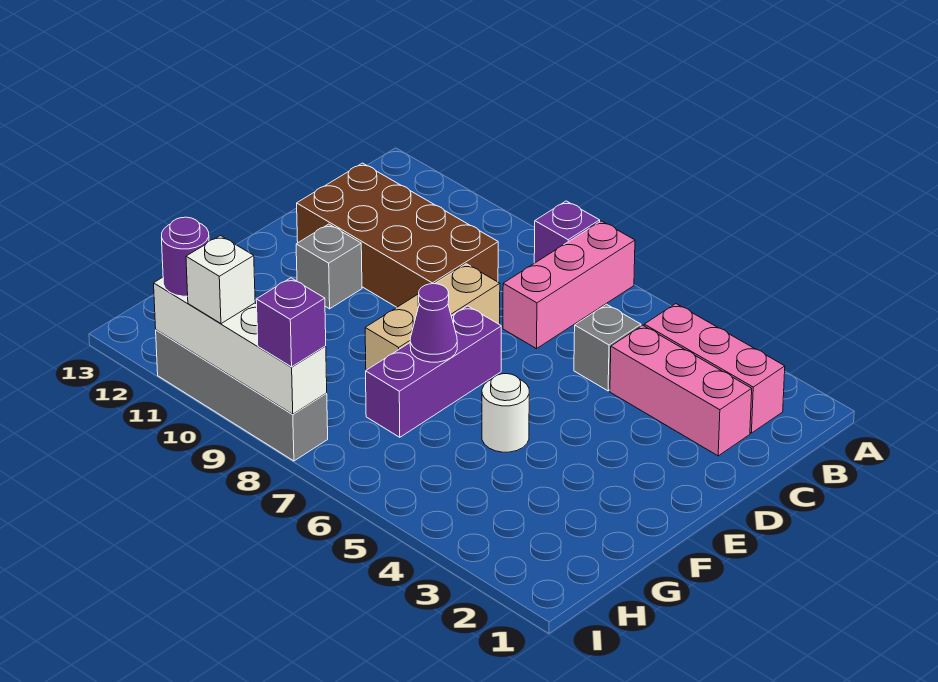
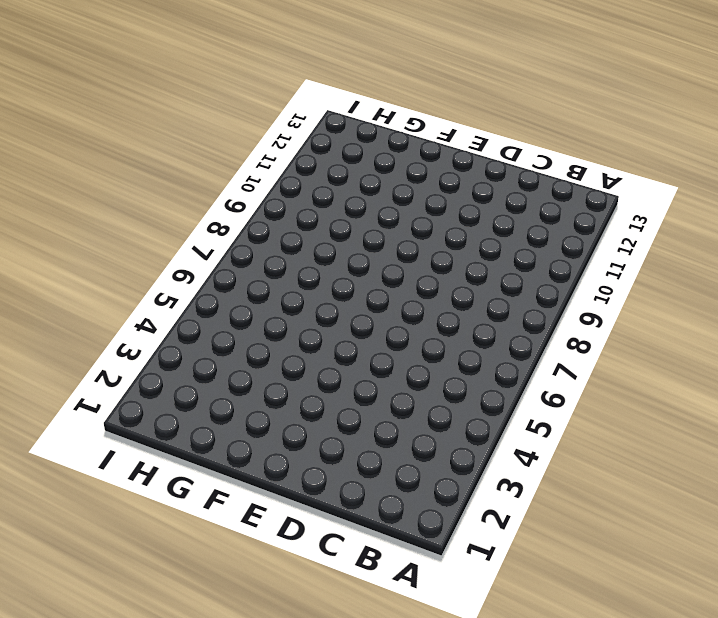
none -> pink brick A7:C7 level 1
none -> purple brick A8 level 1
none -> pink brick B2:B4 level 1

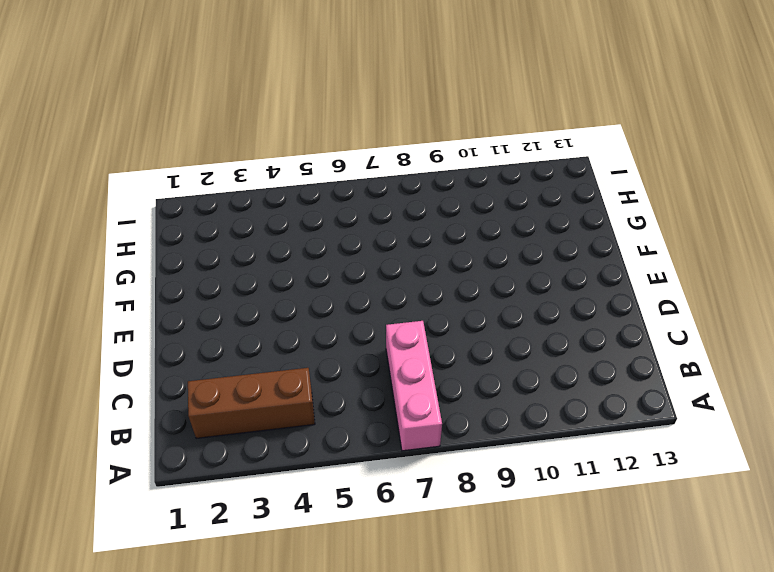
brown brick B2:B4 level 1 -> pink brick B2:B4 level 1
none -> purple brick A8 level 1
none -> pink brick C2:C4 level 1
none -> grey brick C5 level 1

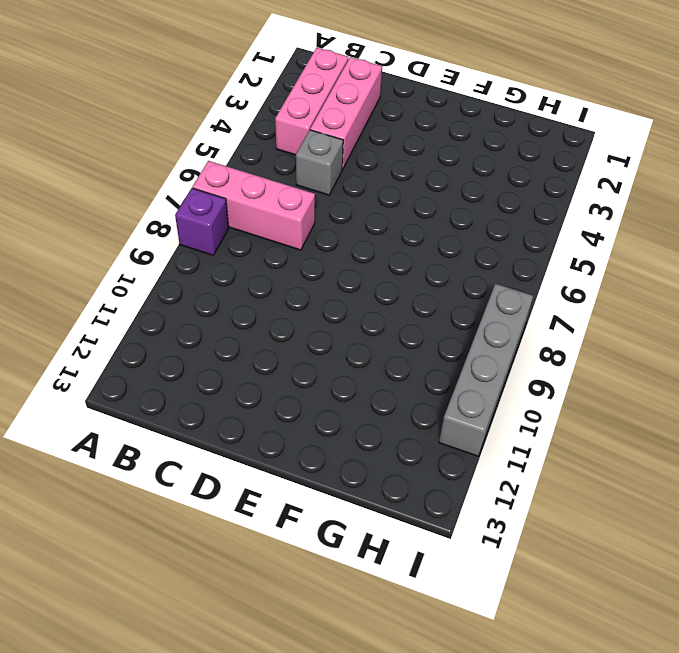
none -> brown brick C9:D12 level 1
none -> tan brick D8:F8 level 1
none -> purple brick E7:G7 level 1

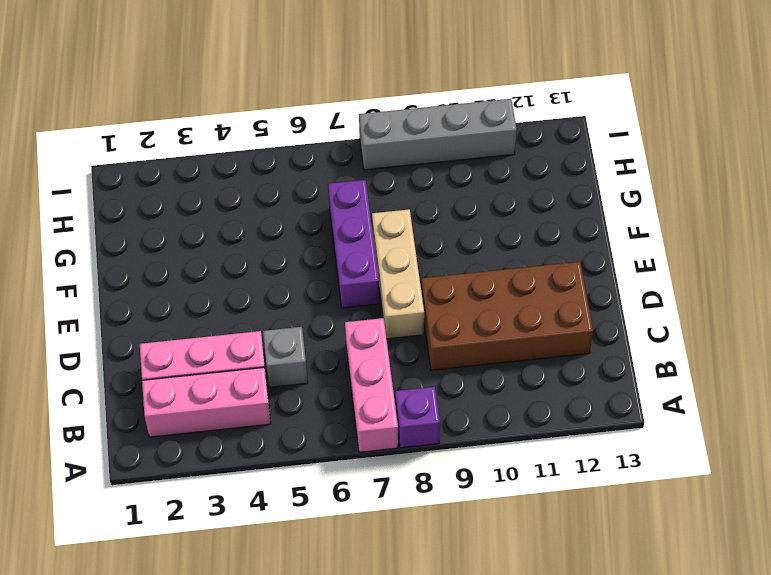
none -> grey brick E11 level 1
none -> white round brick F5 level 1
none -> purple cone F7 level 2

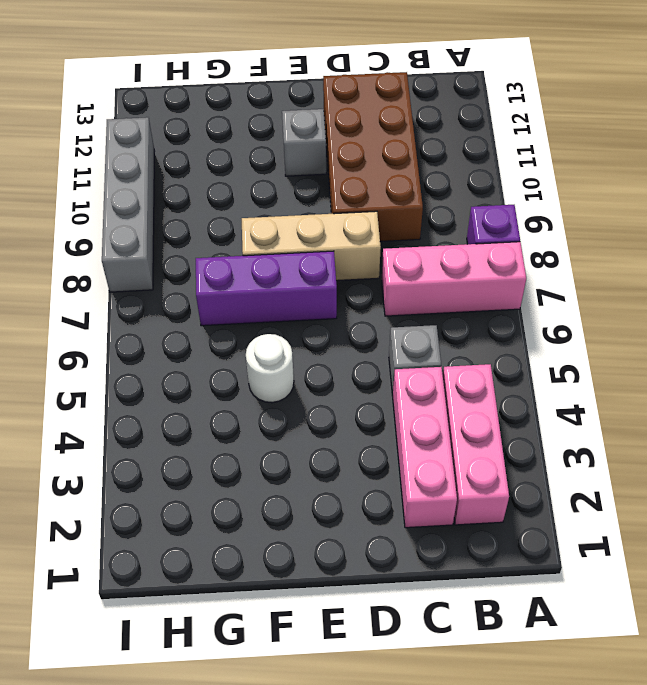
none -> purple cone F7 level 2
none -> white brick I8:I11 level 2
none -> purple brick I8 level 3

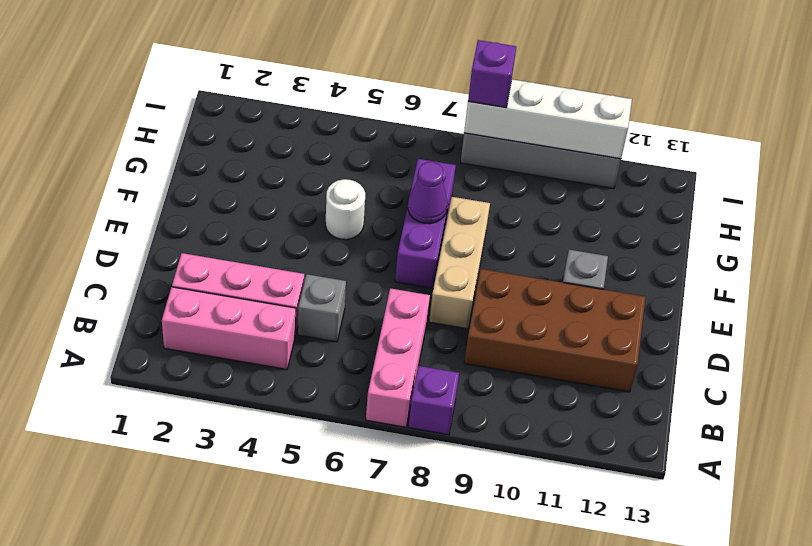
none -> white brick I10 level 3
none -> purple round brick I11 level 3

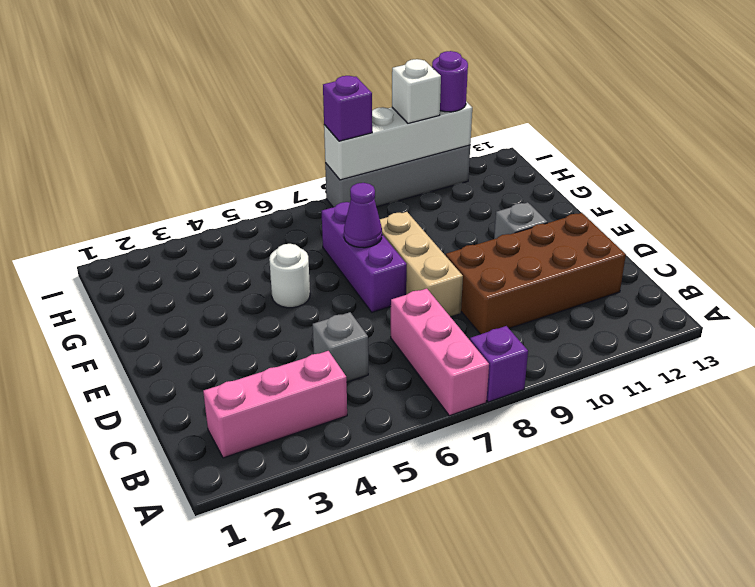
none -> pink brick C2:C4 level 1

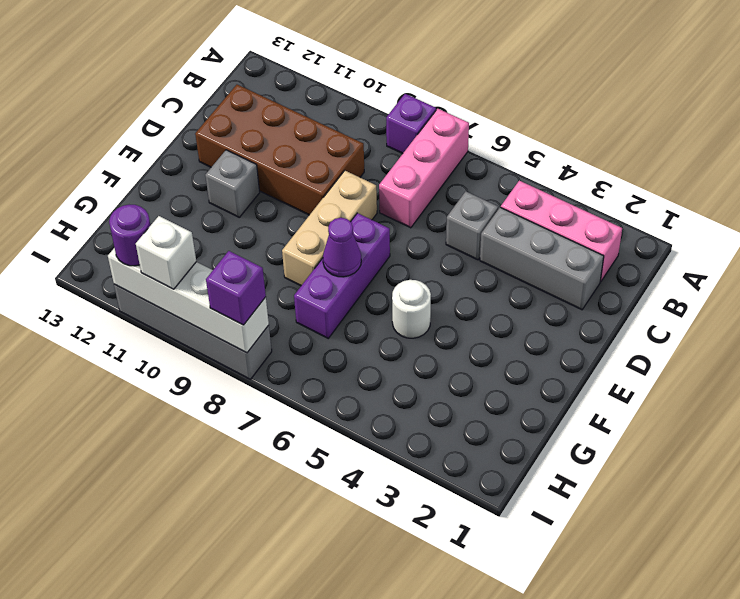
grey brick C2:C4 level 1 -> pink brick C2:C4 level 1

